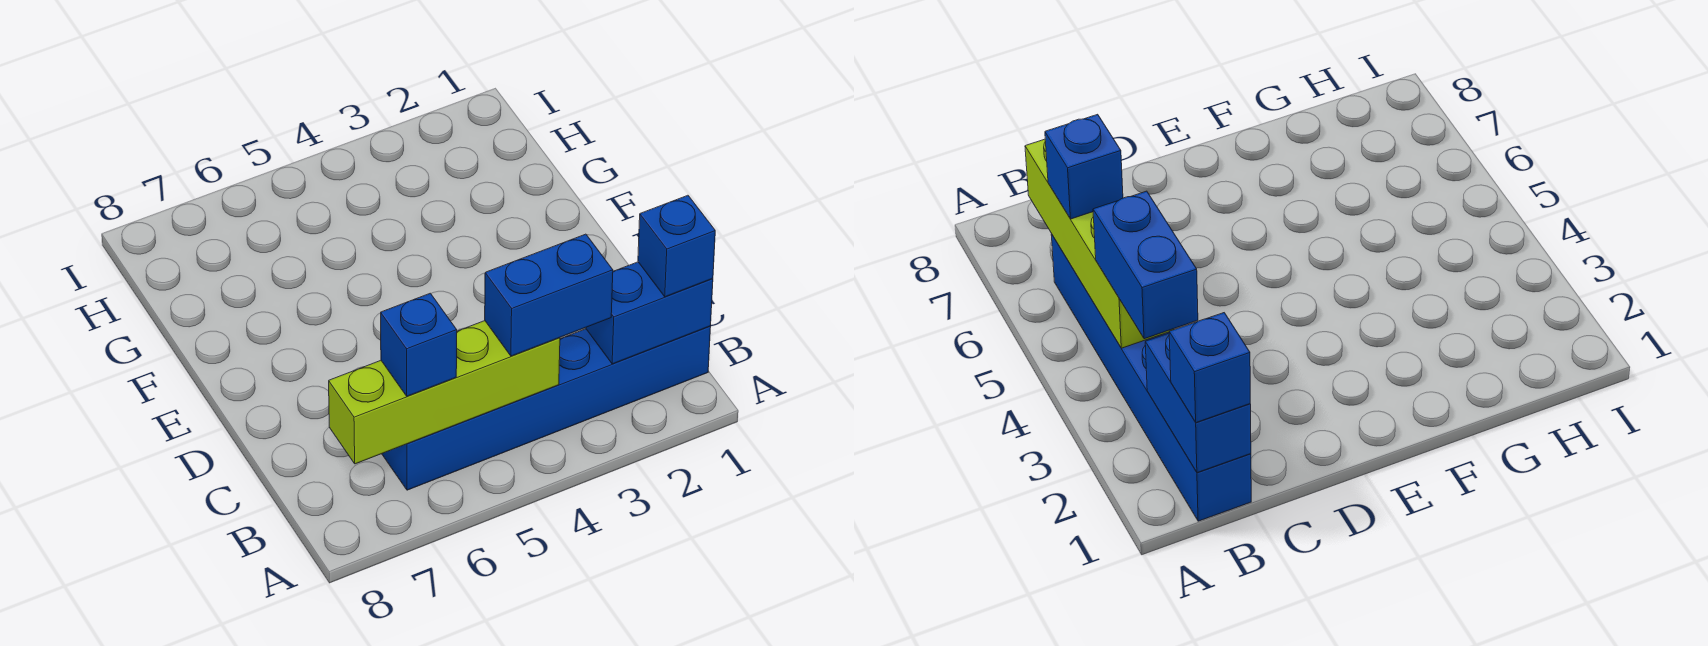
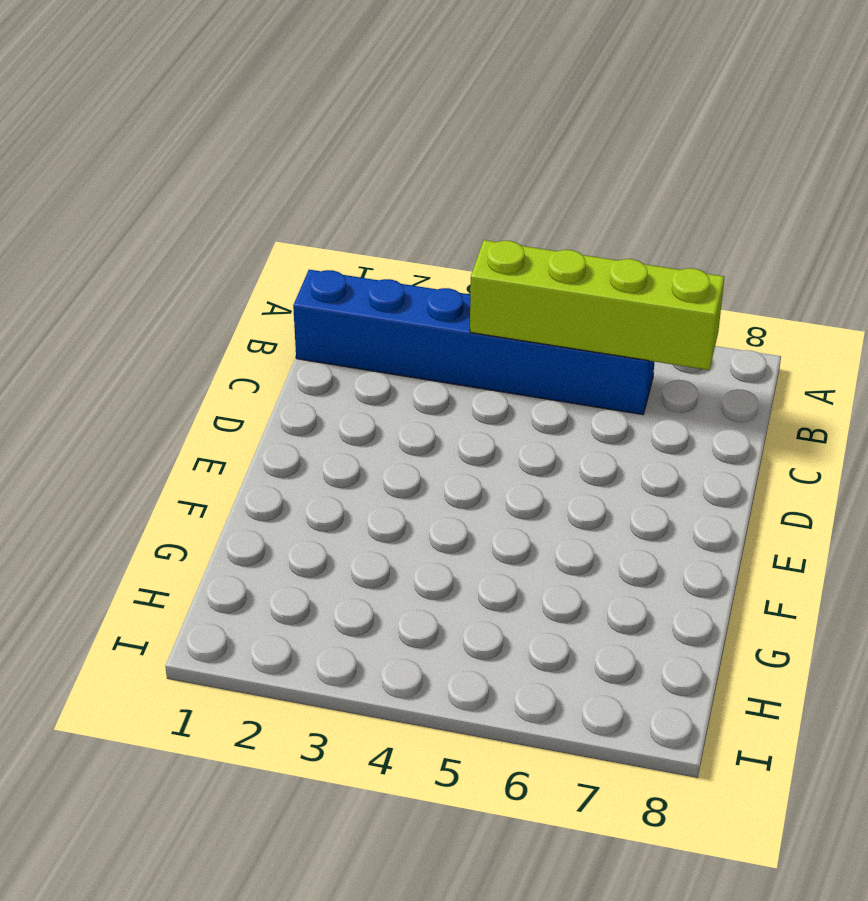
none -> blue brick B1:B2 level 2
none -> blue brick B1 level 3

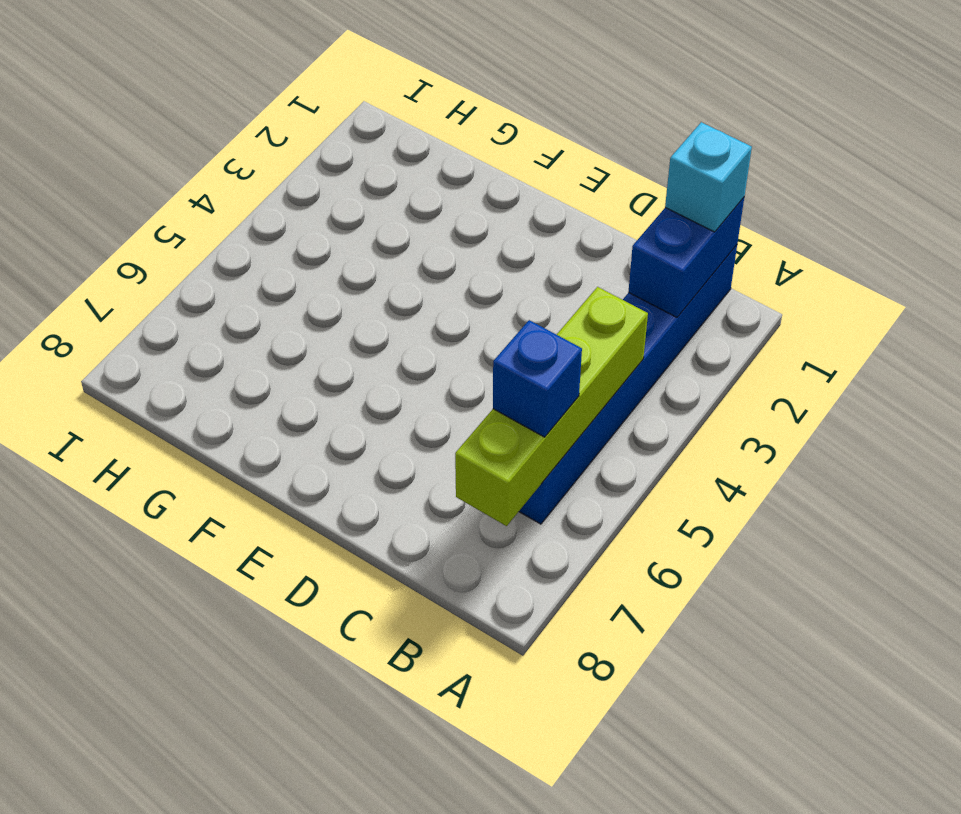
cyan brick B1 level 3 -> blue brick B1 level 3
none -> blue brick B3:B4 level 3

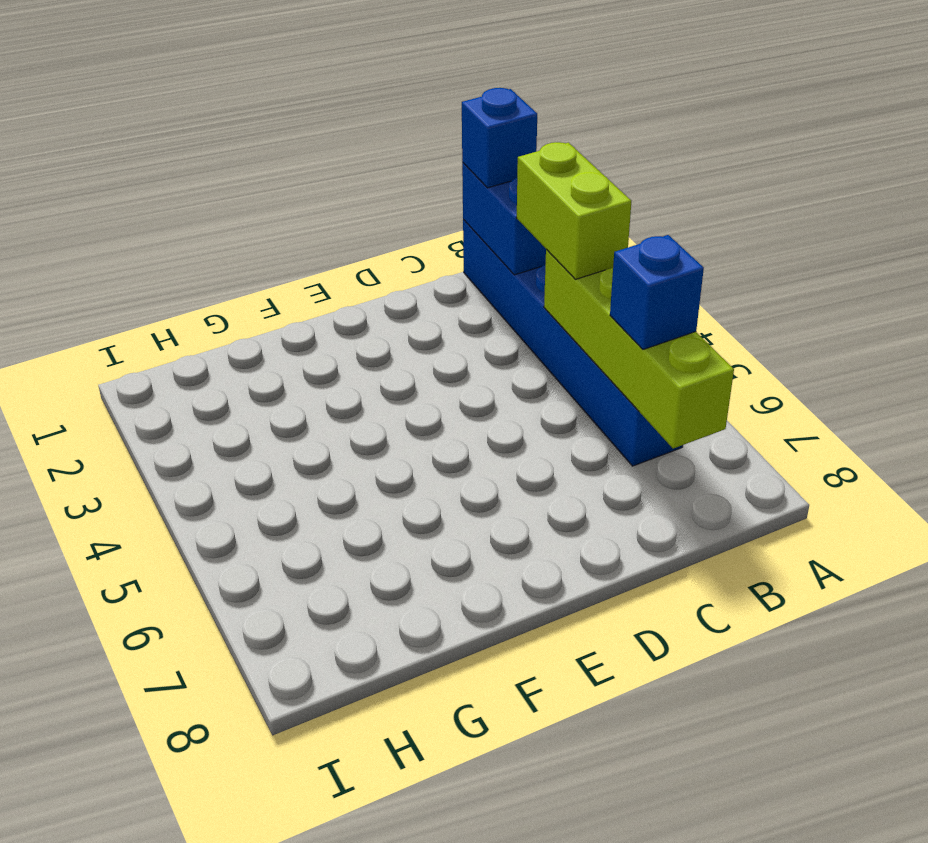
lime brick B3:B4 level 3 -> blue brick B3:B4 level 3

